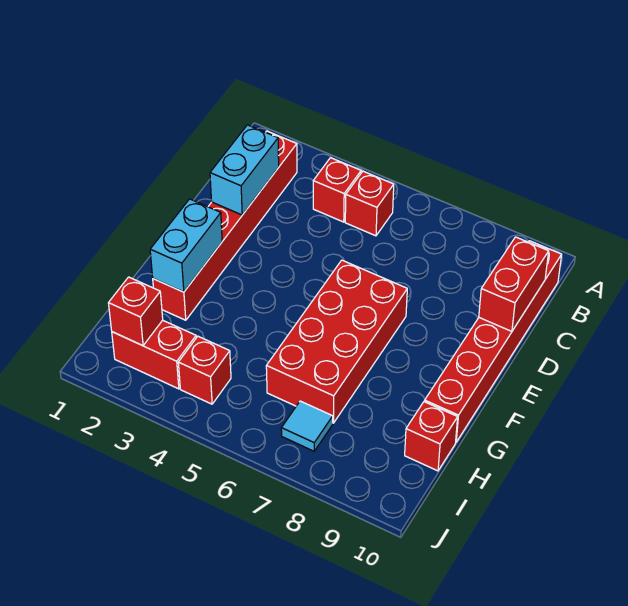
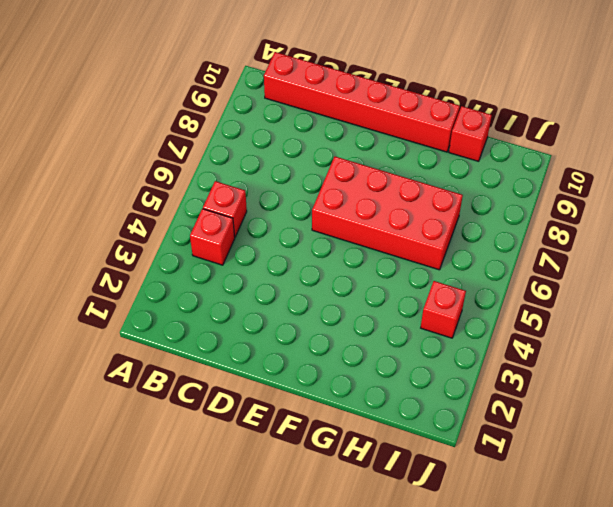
none -> red brick B2:G2 level 1
none -> red brick I2:I3 level 1
none -> cyan tile I7 level 1

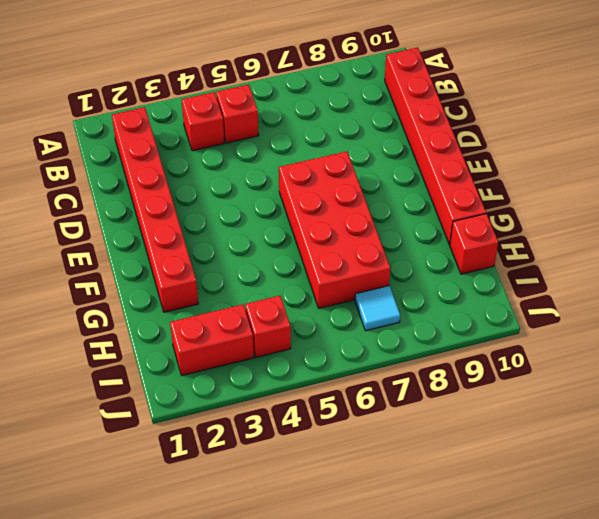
none -> cyan brick C2:D2 level 2
none -> red brick C10:D10 level 2
none -> cyan brick F2:G2 level 2

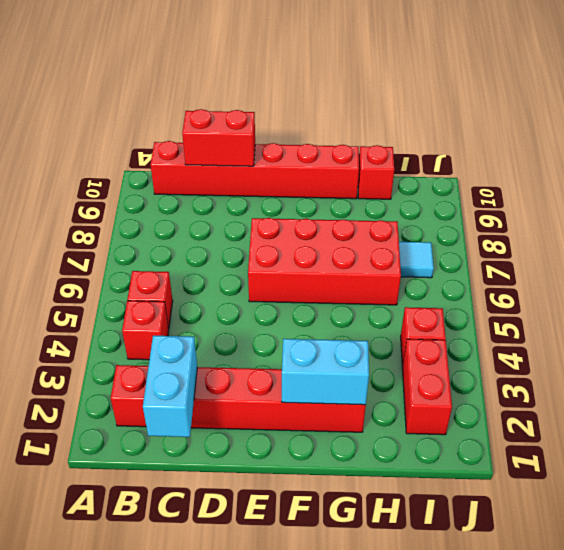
cyan brick C1:C2 level 2 -> cyan brick C2:D2 level 2
none -> red brick I2 level 2

